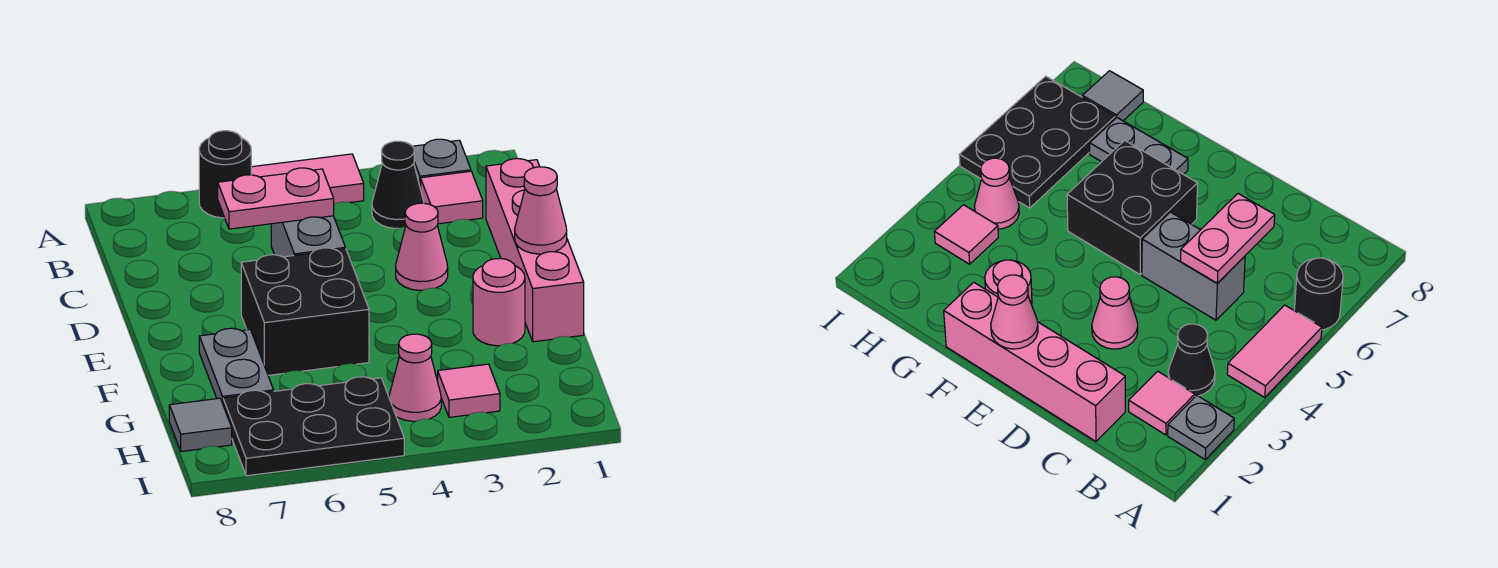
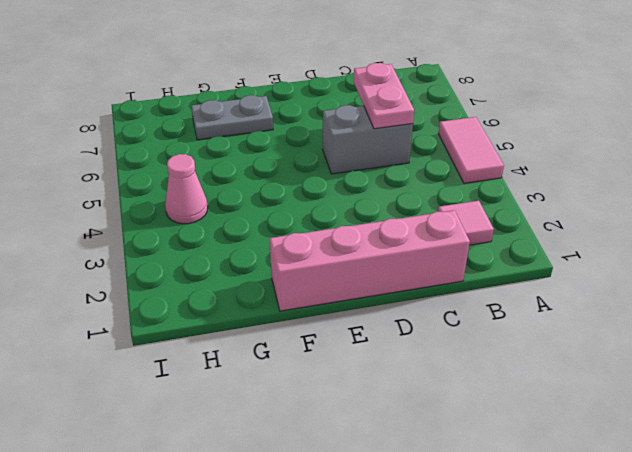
none -> grey plate A2 level 1
none -> black round brick A6 level 1
none -> black cone B3 level 1

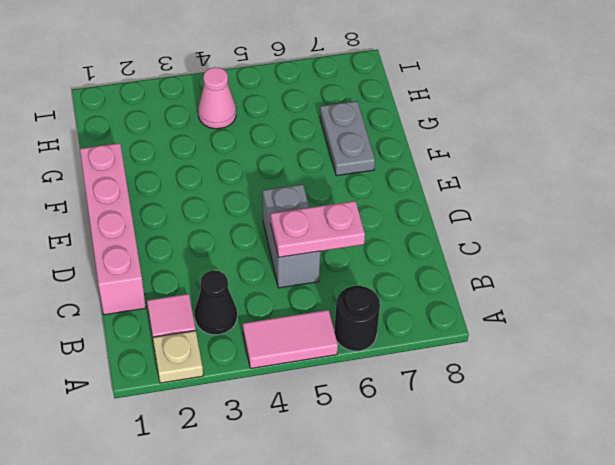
tan plate A2 level 1 -> grey plate A2 level 1
none -> pink cone D3 level 1
none -> black brick E5:F6 level 1
none -> pink round brick F2 level 1

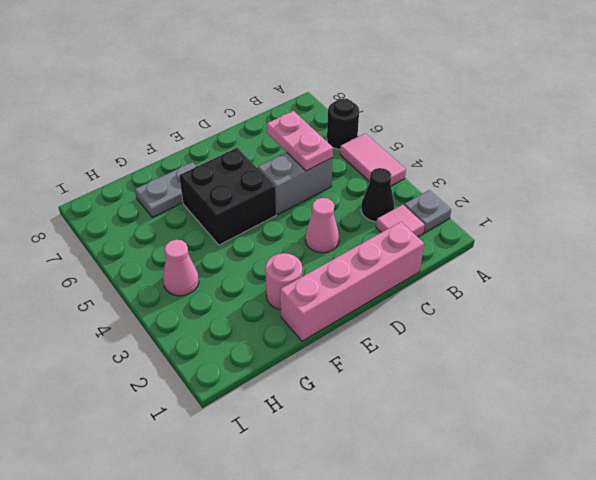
none -> pink tile H3 level 1
none -> black plate H5:I7 level 1
none -> grey tile H8 level 1

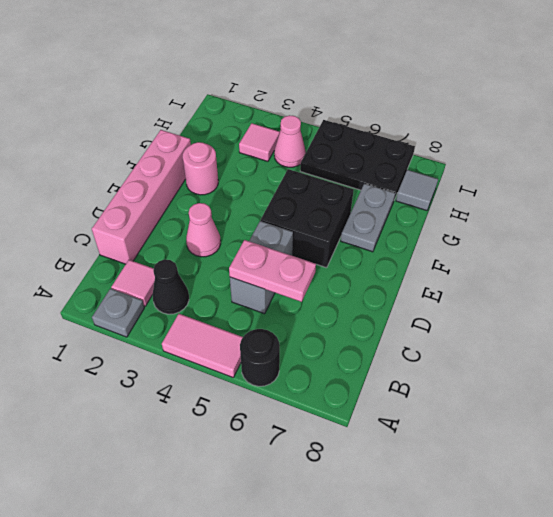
none -> pink cone E1 level 2

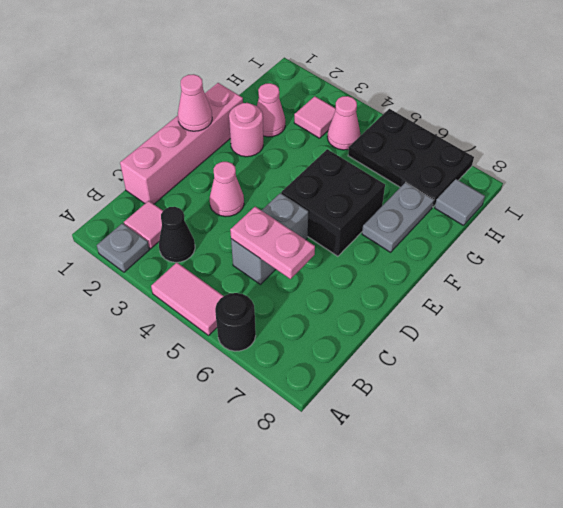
pink cone G2 level 1 -> none

